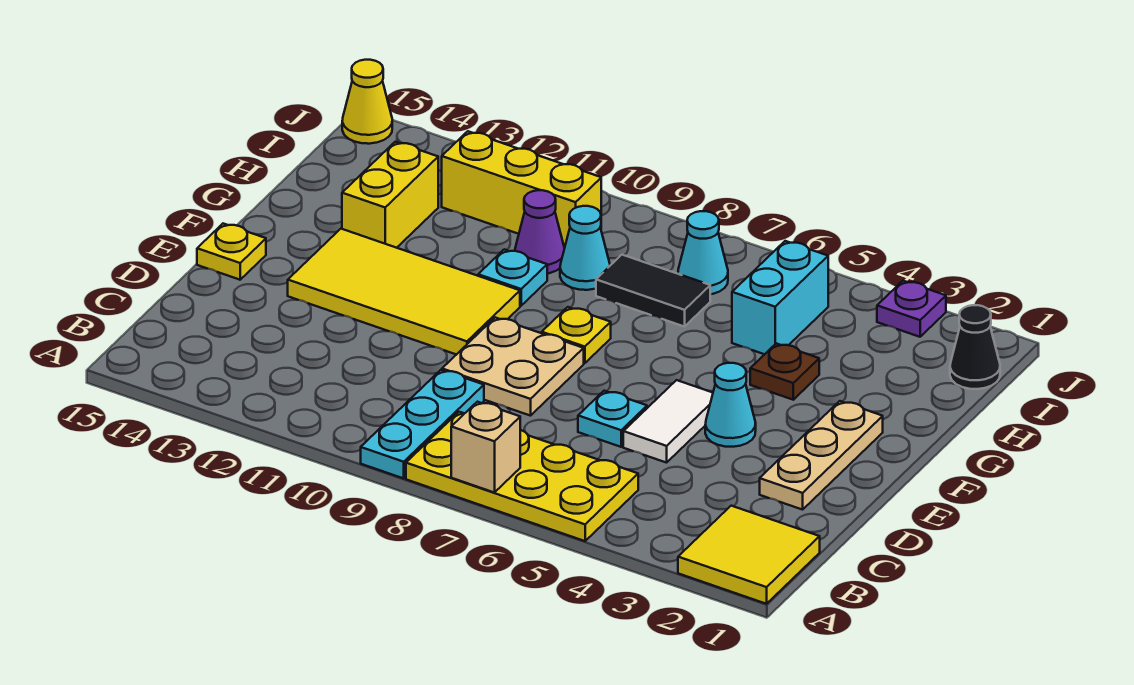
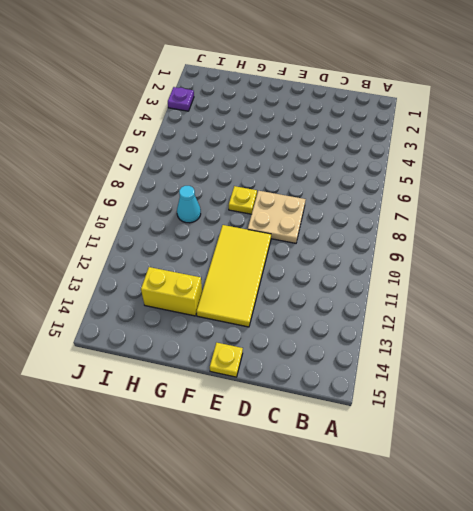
none -> yellow tile A1:B2 level 1
none -> yellow plate A5:B8 level 1
none -> cyan plate A9:C9 level 1

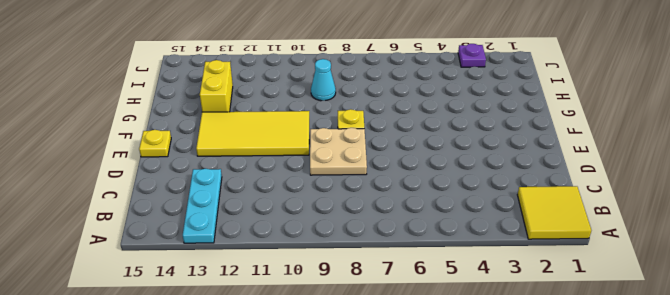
cyan plate A13:C13 level 1 -> cyan plate A9:C9 level 1
none -> yellow plate A5:B8 level 1
none -> tan plate D2:F2 level 1
none -> white tile D5:E5 level 1

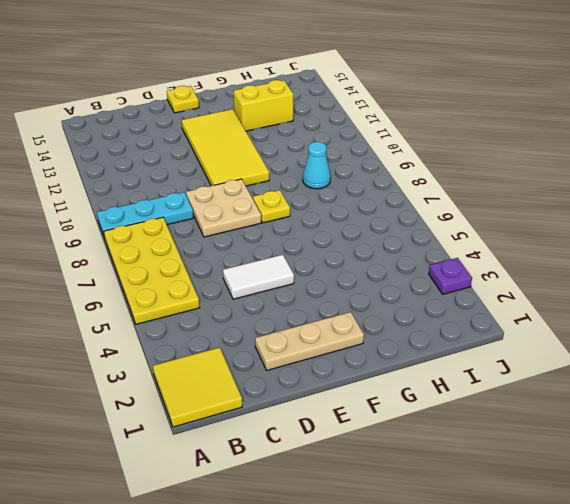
none -> cyan plate D6 level 1
none -> cyan cone E4 level 1
none -> brown plate G4 level 1

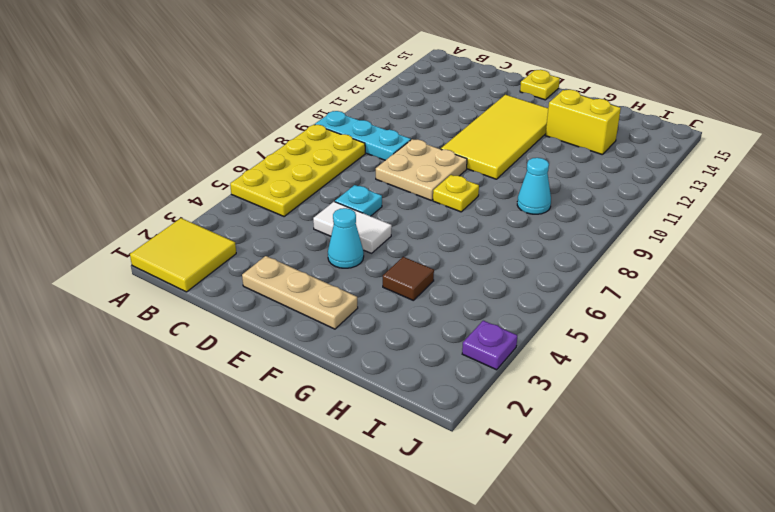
brown tile G4 level 1 -> brown plate G4 level 1
none -> cyan plate G10 level 1
none -> cyan brick H5:I5 level 1
none -> black tile H7:H8 level 1

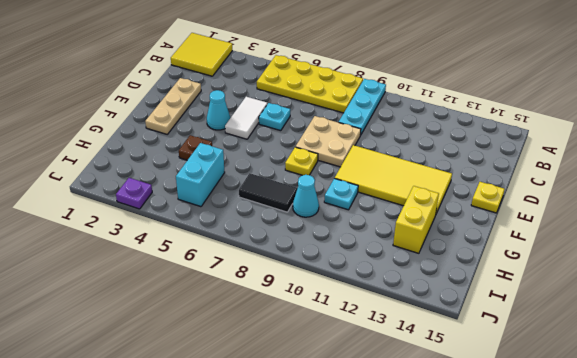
none -> purple cone H10 level 1
none -> black cone I1 level 1
none -> cyan cone I7 level 1

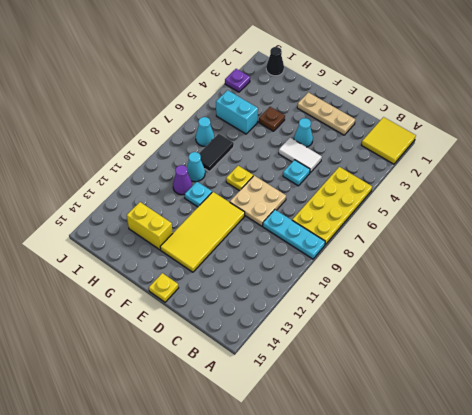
none -> yellow brick I10:I12 level 1
none -> yellow cone J15 level 1
none -> tan brick A7 level 2

